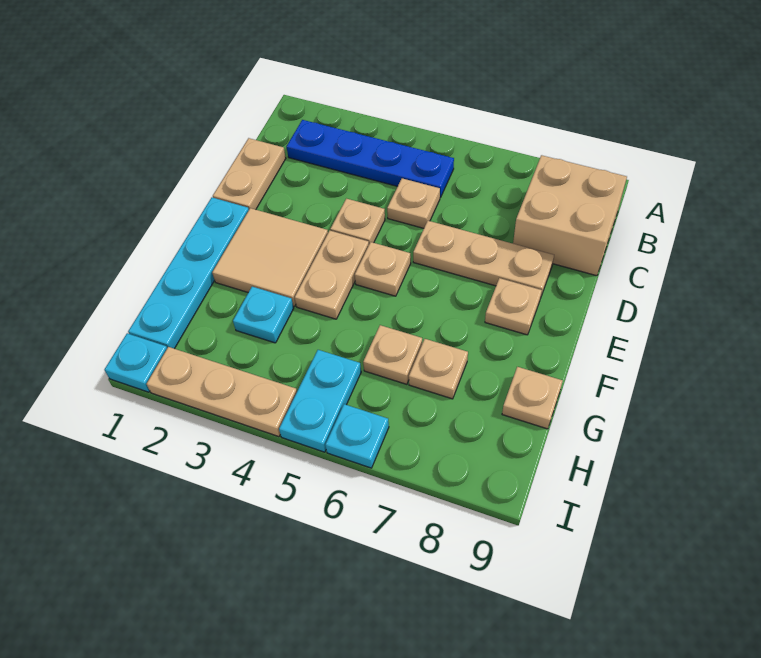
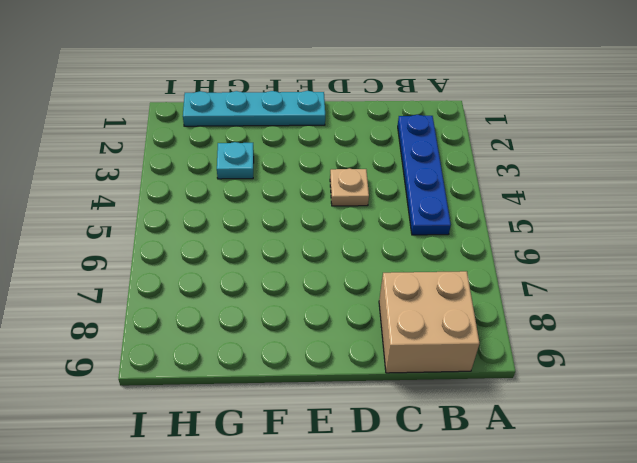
none -> tan plate C1:D1 level 1
none -> tan plate C5 level 1
none -> tan plate D6:D8 level 1

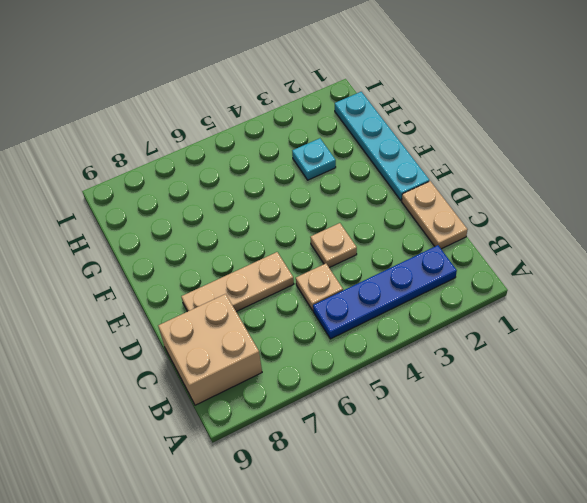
none -> tan tile E2:F3 level 1
none -> tan plate E4:F4 level 1
none -> tan plate E5 level 1

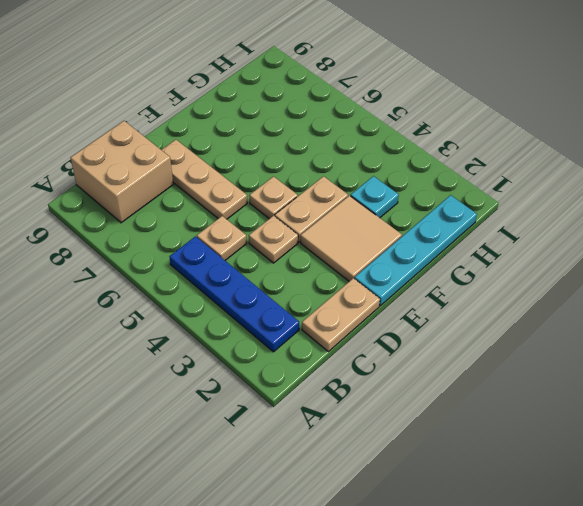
none -> tan plate E8 level 1
none -> tan plate G6 level 1
none -> tan plate G7 level 1

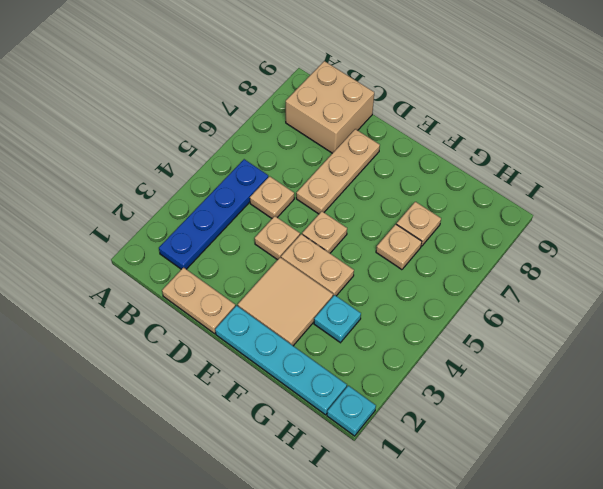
none -> tan plate E8 level 1
none -> tan plate G9 level 1
none -> cyan plate H5:I5 level 1

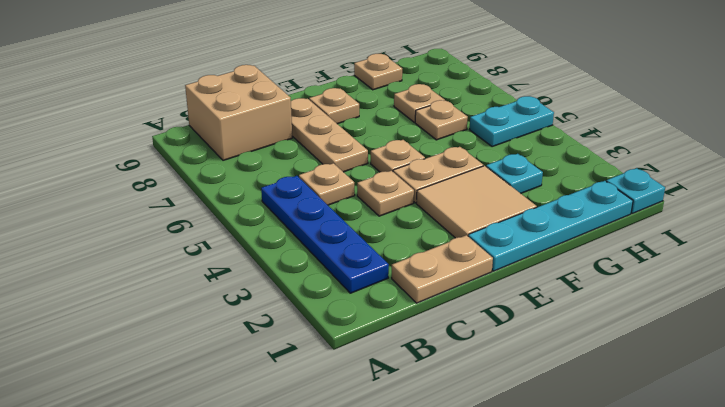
none -> tan plate I2:I4 level 1
none -> cyan plate I6 level 1

